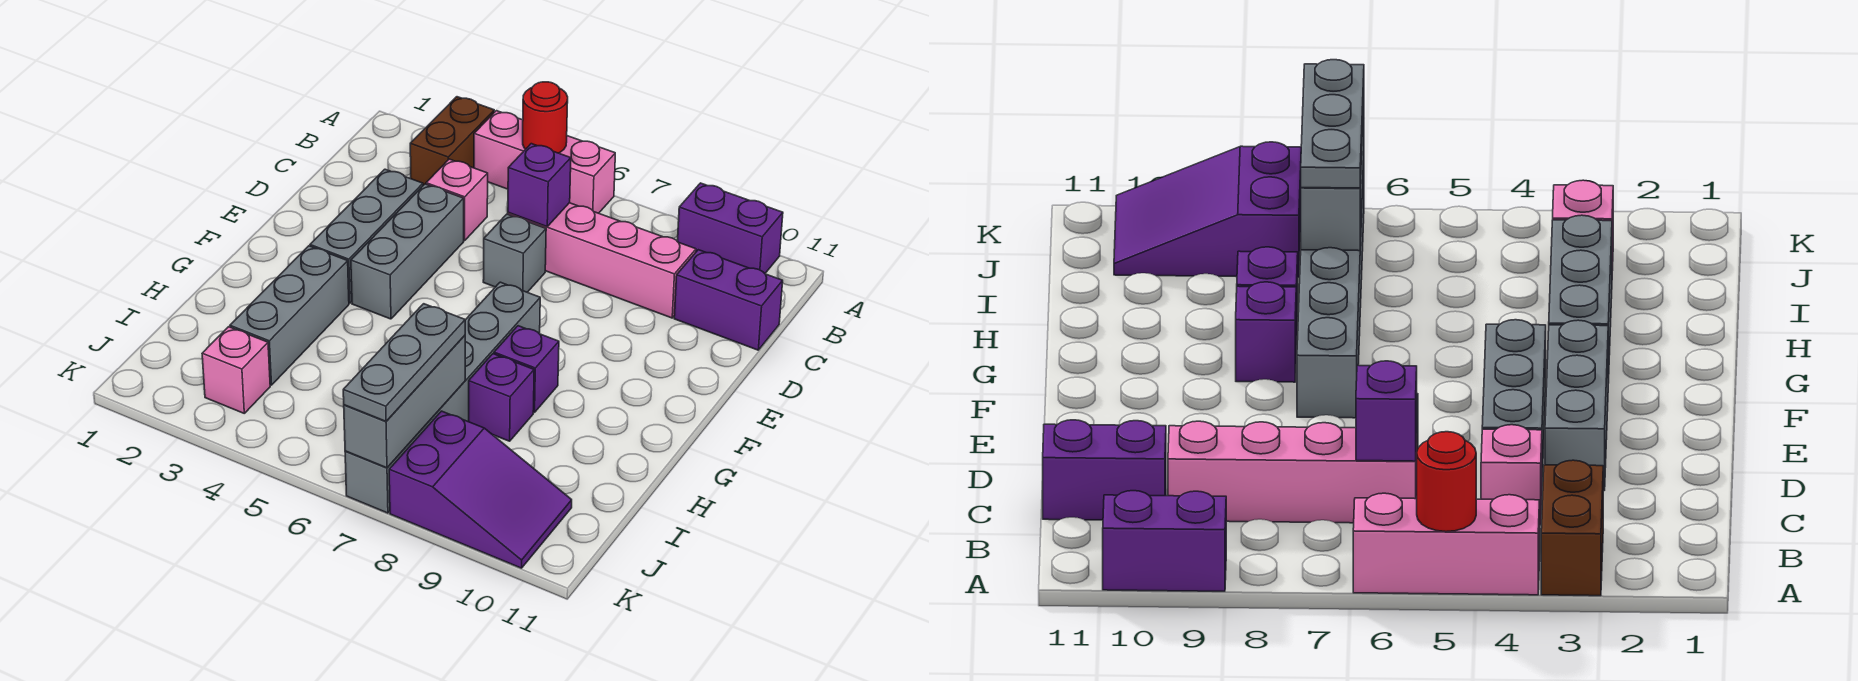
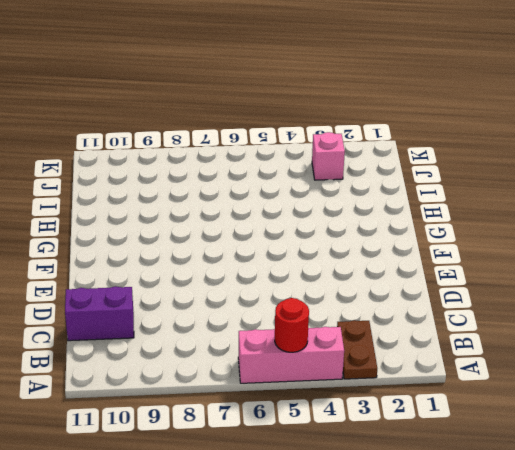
brown plate A3:B3 level 1 -> brown brick A3:B3 level 1
none -> purple brick A9:A10 level 1
none -> pink brick C4 level 1
none -> pink brick C6:C9 level 1

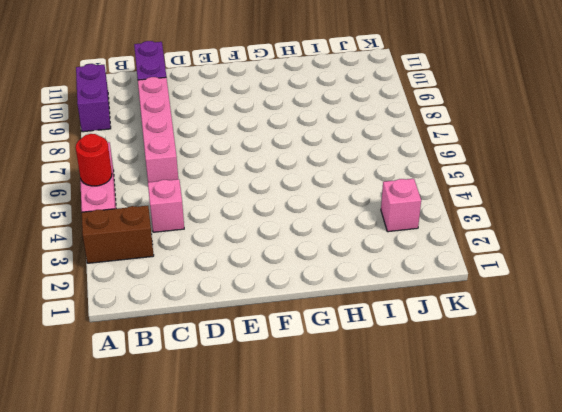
none -> grey brick D3:F3 level 1
none -> grey brick D4:F4 level 1
none -> grey brick D6 level 1

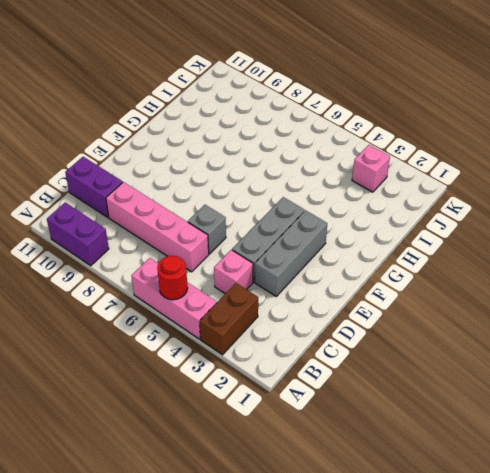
none -> grey brick F7:K7 level 1
none -> grey brick G3:I3 level 1
none -> purple brick G8 level 1

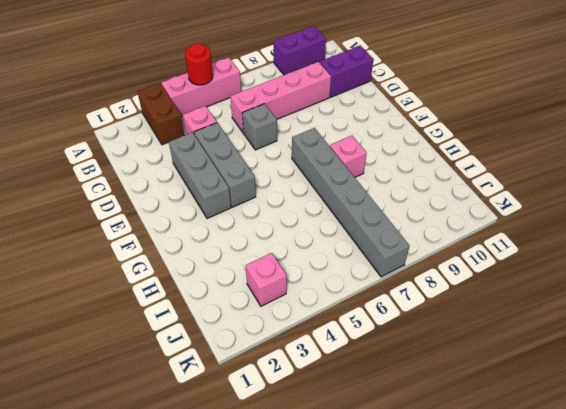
pink brick G8 level 1 -> purple brick G8 level 1
none -> grey brick G3:I3 level 1
none -> purple brick H8 level 1
none -> purple slope J8:K10 level 1 top 8

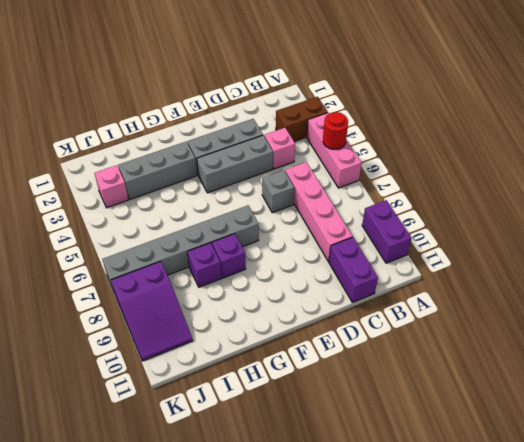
none -> purple brick C6 level 2
none -> grey brick I7:K7 level 2
none -> grey plate I7:K7 level 3

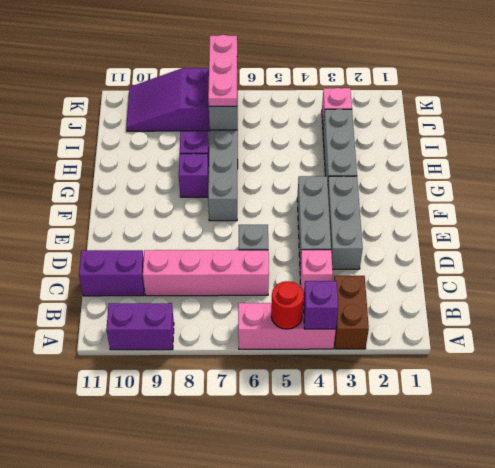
purple brick A4 level 2 -> purple brick C6 level 2
pink plate I7:K7 level 3 -> grey plate I7:K7 level 3

